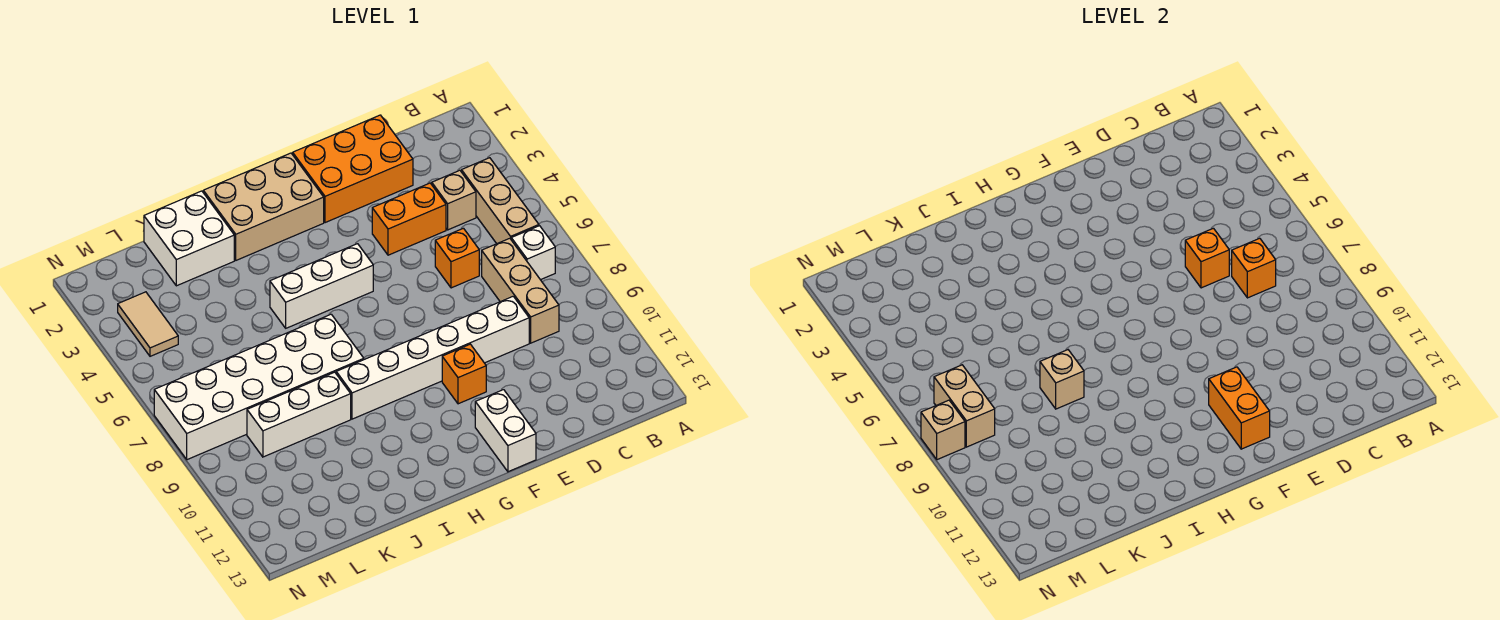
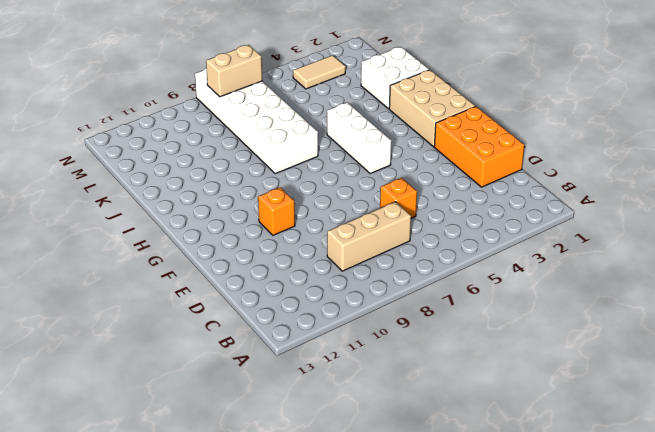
none -> tan brick B4:B6 level 1
none -> white brick B7 level 1
none -> tan brick C4 level 1

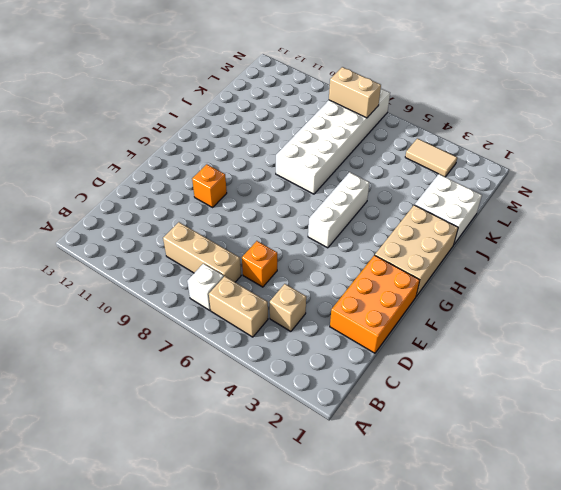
tan brick B5:B6 level 1 -> tan brick B4:B6 level 1
none -> orange brick D4:E4 level 1
none -> white brick D9:I9 level 1
none -> white brick F12:F13 level 1

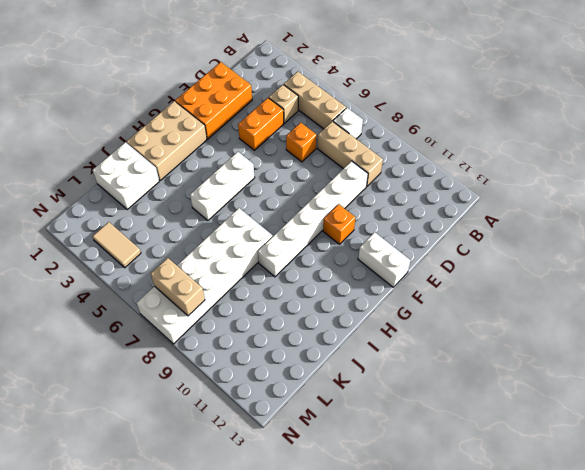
none -> white brick J9:L9 level 1
none -> orange brick C7 level 2
none -> orange brick D6 level 2

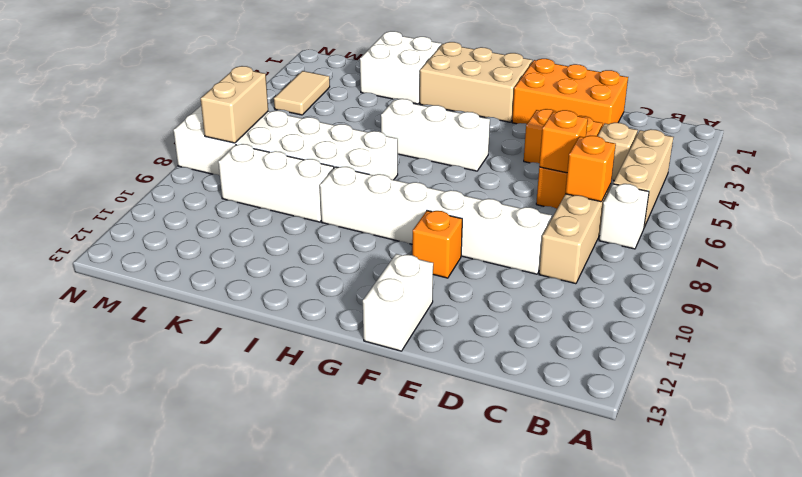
none -> orange brick F11:F12 level 2
none -> tan brick J8 level 2
none -> tan brick N8 level 2

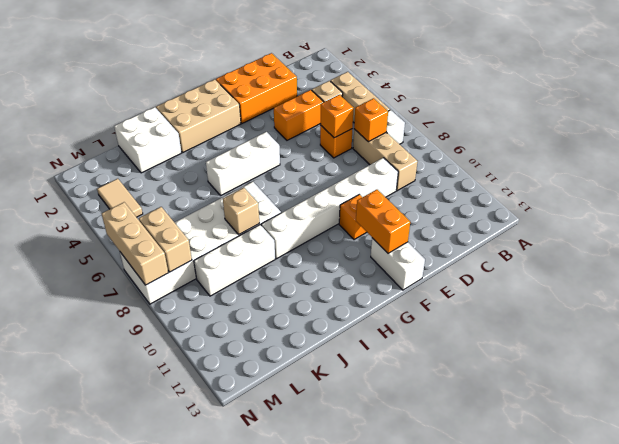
tan brick N6:N8 level 2 -> tan brick N8 level 2

